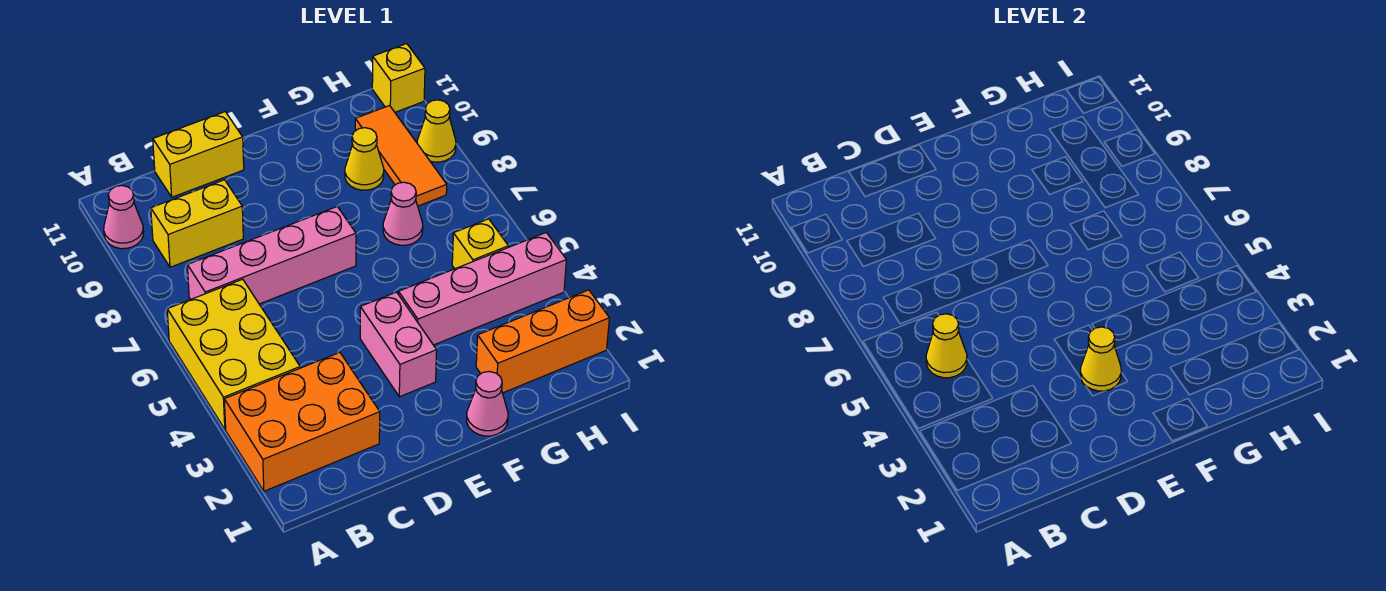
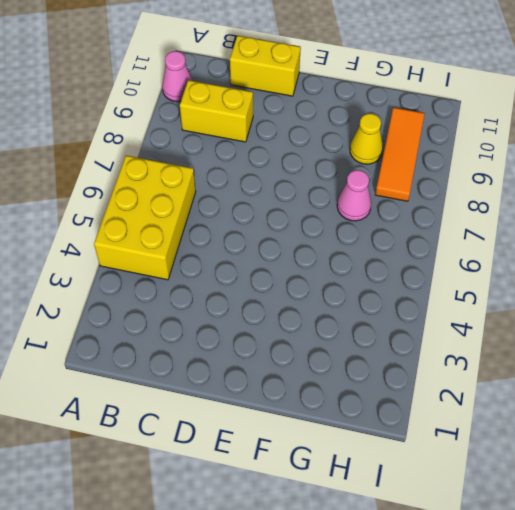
none -> orange brick A2:C3 level 1
none -> pink brick B7:E7 level 1
none -> pink brick E3:E4 level 1

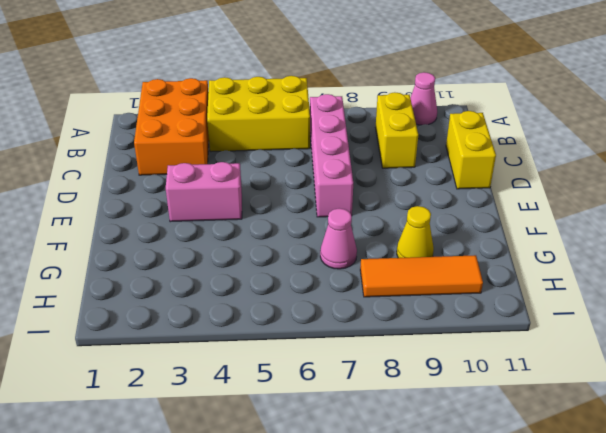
none -> pink cone F1 level 1
none -> pink brick F4:I4 level 1
none -> orange brick G2:I2 level 1

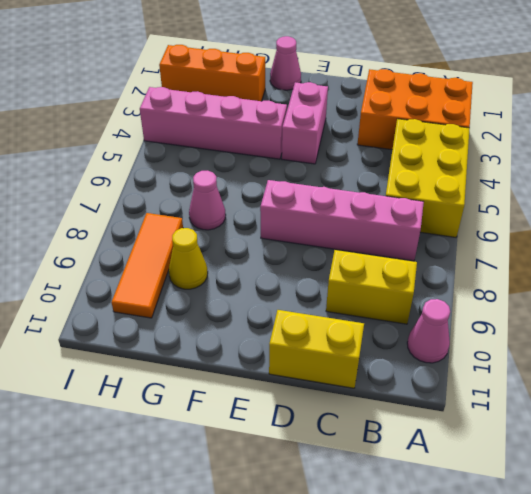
none -> yellow brick H5 level 1
none -> yellow cone I9 level 1
none -> yellow brick I11 level 1

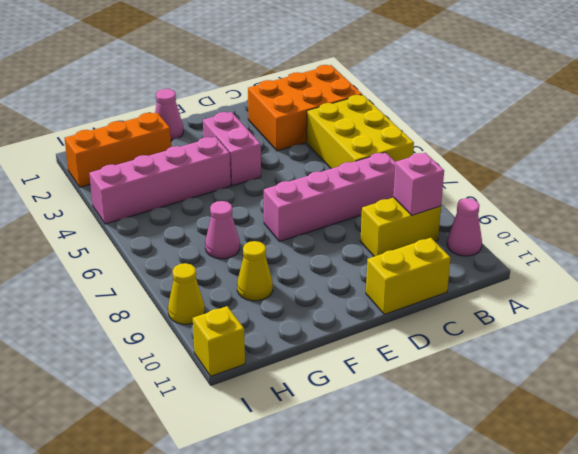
pink brick B9 level 2 -> none
none -> yellow brick H5 level 1
none -> orange tile H8:H10 level 1
none -> yellow cone B5 level 2

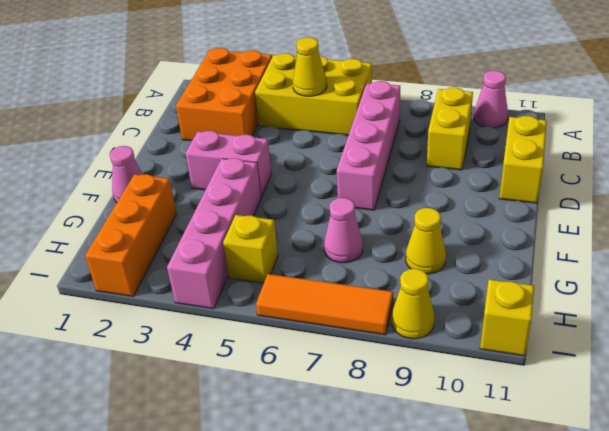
orange tile I6:I8 level 1 -> orange tile H8:H10 level 1
none -> yellow cone E3 level 2

